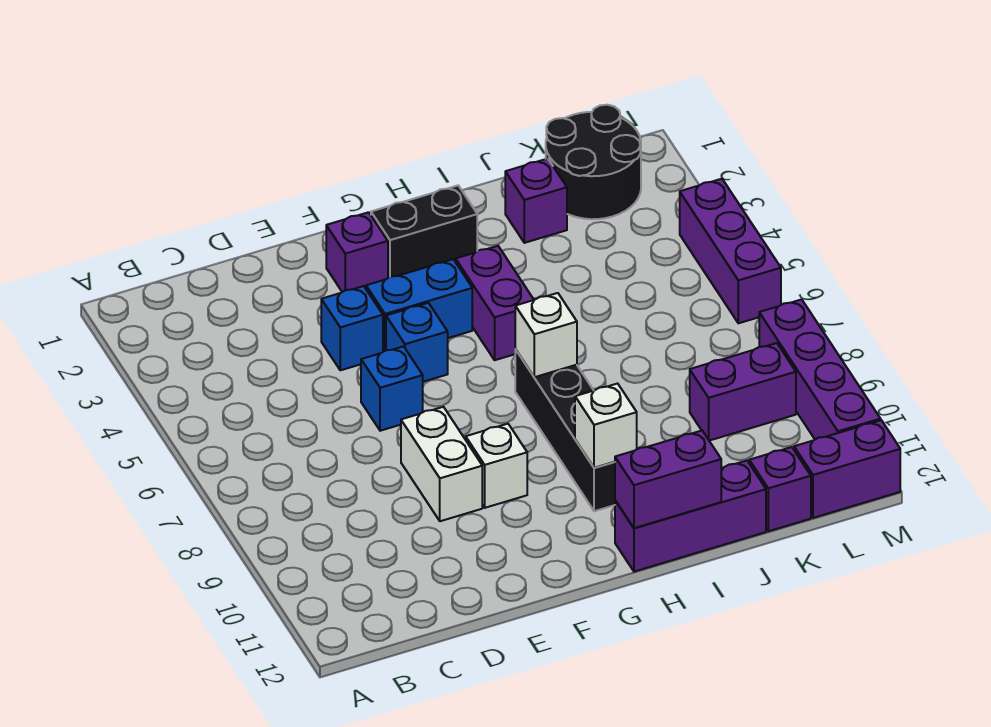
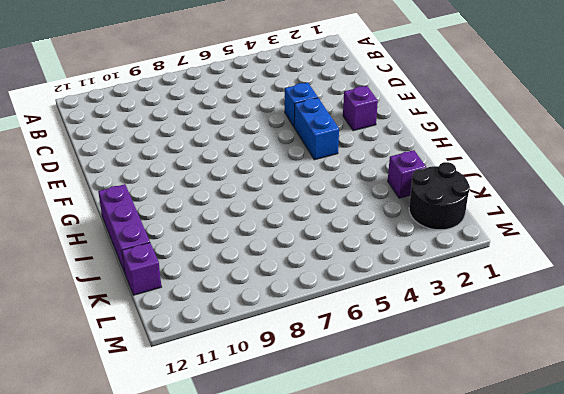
none -> blue brick E6 level 1
none -> white brick E8:E9 level 1
none -> blue brick F5 level 1

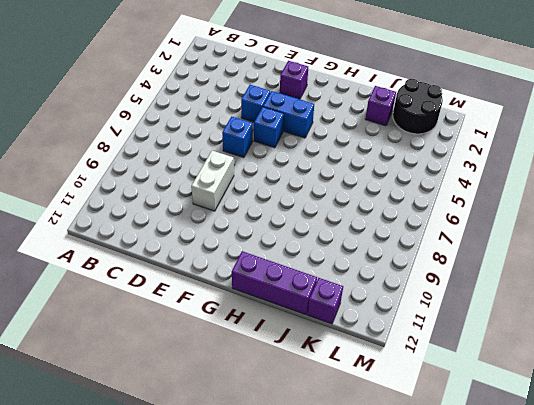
none -> white brick F9 level 1
none -> black brick G2:H2 level 1
none -> purple brick H4:H5 level 1

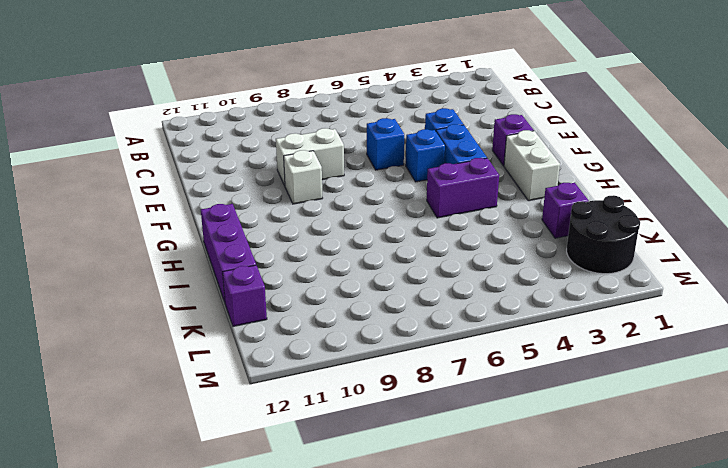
white brick G2:H2 level 1 -> black brick G2:H2 level 1
none -> black brick H7:H10 level 1
none -> purple brick K9:L9 level 1
none -> purple brick L12:M12 level 1

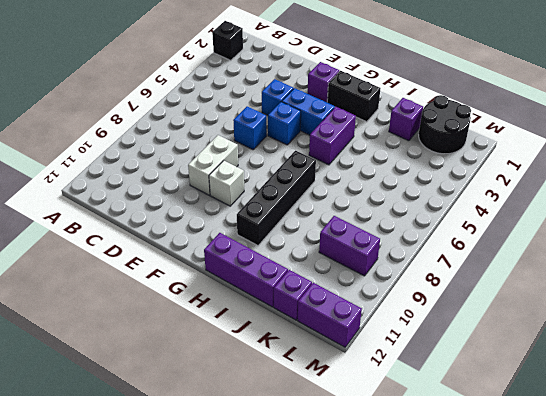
black brick A2 level 1 -> none
none -> purple brick M4:M6 level 1
none -> purple brick M8:M11 level 1
none -> white brick H7 level 2

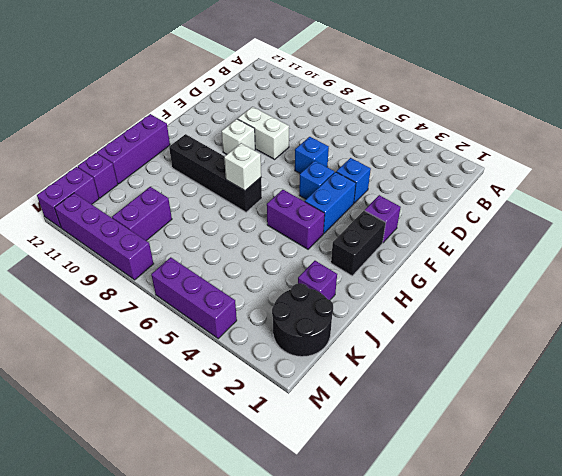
none -> white brick H10 level 2
none -> purple brick H12:I12 level 2

